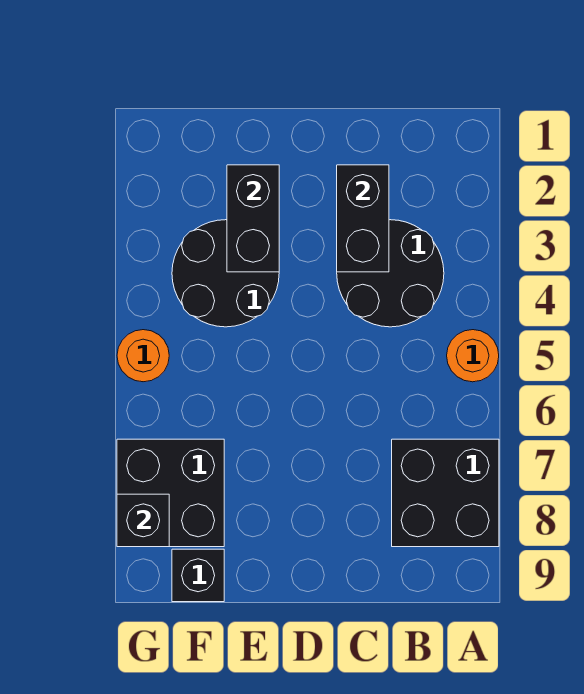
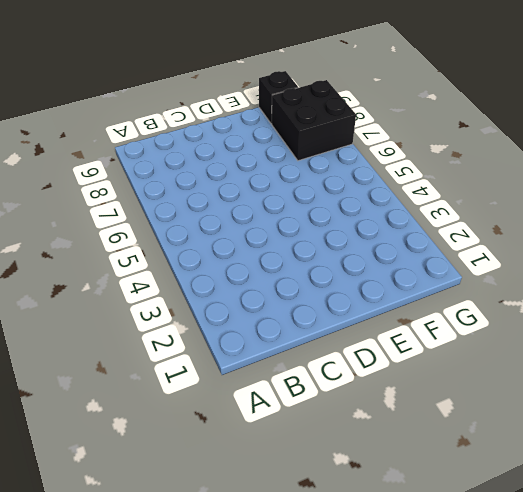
none -> orange round brick A5 level 1
none -> black brick A7:B8 level 1

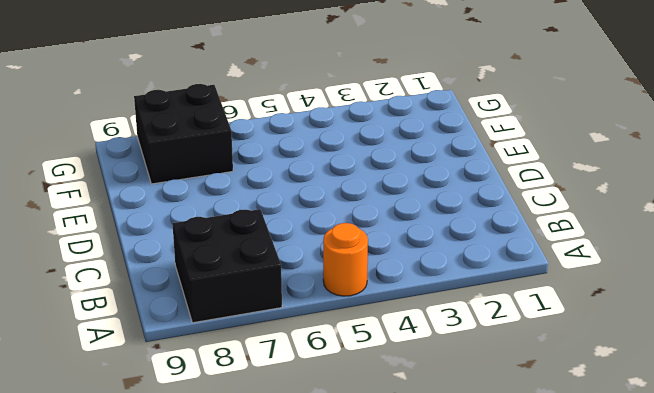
none -> black round brick B3:C4 level 1
none -> black round brick E3:F4 level 1

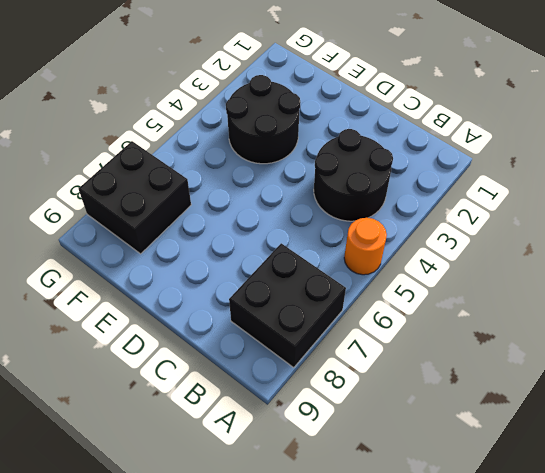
none -> black brick F9 level 1
none -> orange round brick G5 level 1

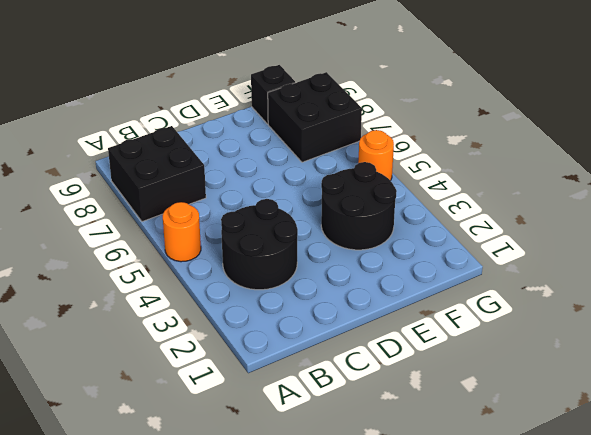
none -> black brick C2:C3 level 2
none -> black brick E2:E3 level 2

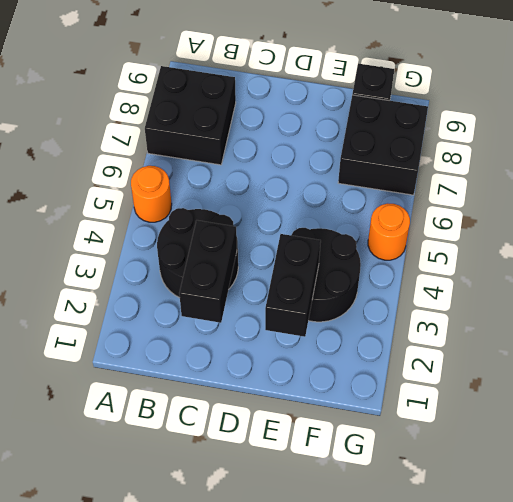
none -> black brick G8 level 2

